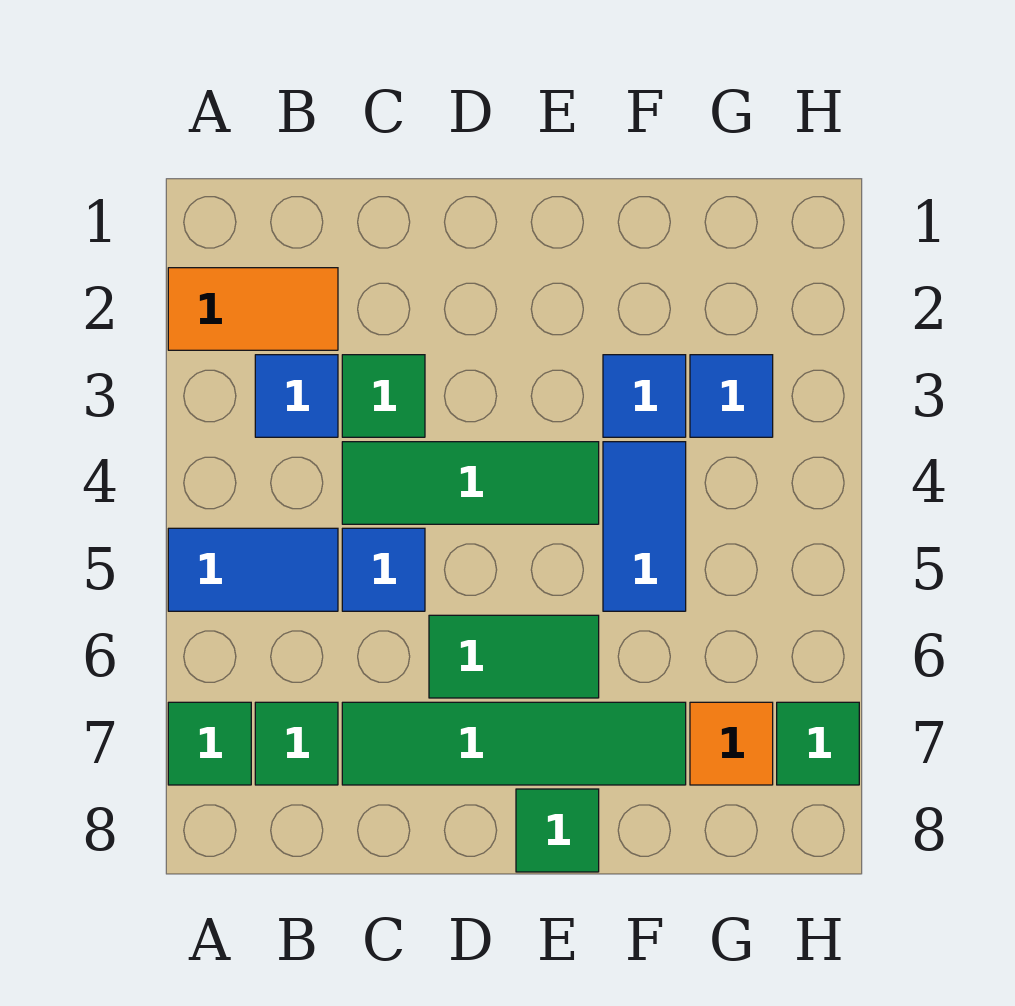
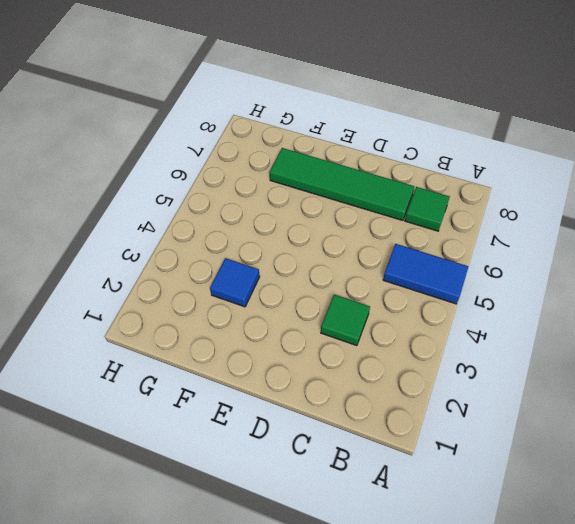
none -> orange tile A2:B2 level 1
none -> green tile A7 level 1
none -> blue tile B3 level 1

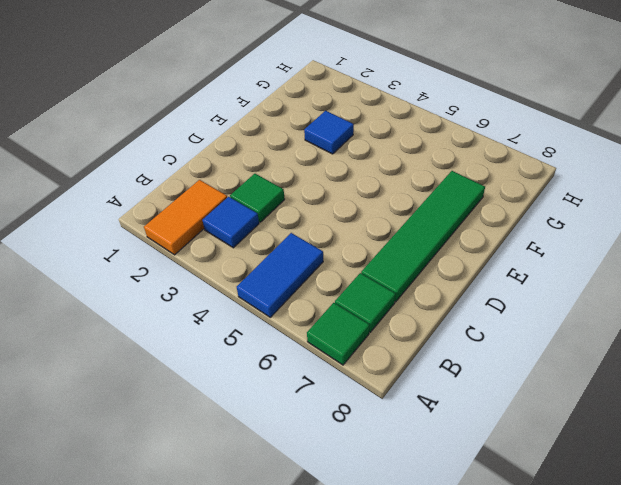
none -> green tile C4:E4 level 1
none -> blue tile C5 level 1
none -> green tile D6:E6 level 1

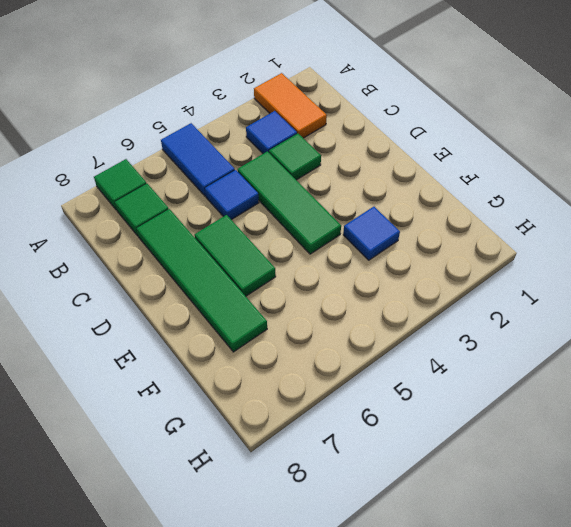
none -> green tile E8 level 1
none -> blue tile F4:F5 level 1
none -> blue tile G3 level 1

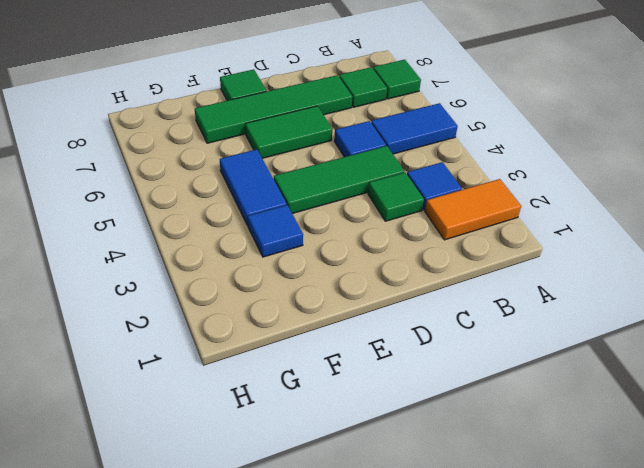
none -> blue tile G3 level 1
none -> orange tile G7 level 1
none -> green tile H7 level 1

